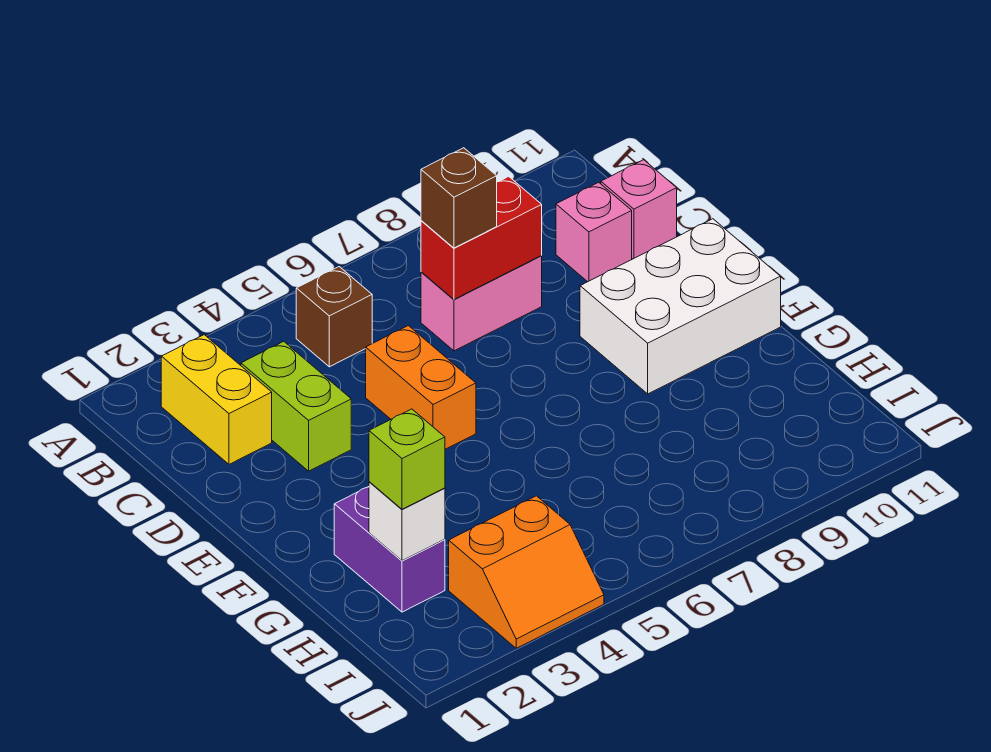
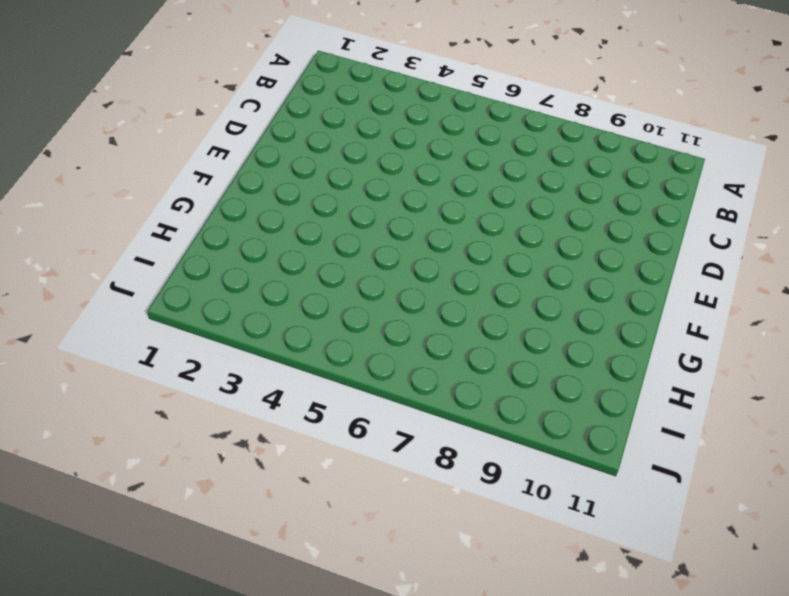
none -> yellow brick B2:C2 level 1
none -> brown brick B5 level 1
none -> lime brick C3:D3 level 1

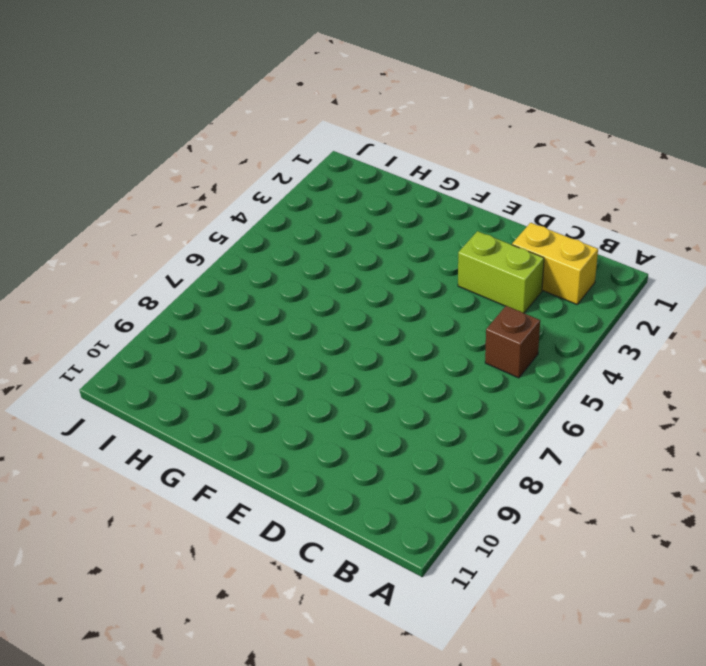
none -> pink brick C7:C8 level 1
none -> pink brick C10 level 1
none -> pink brick C11 level 1

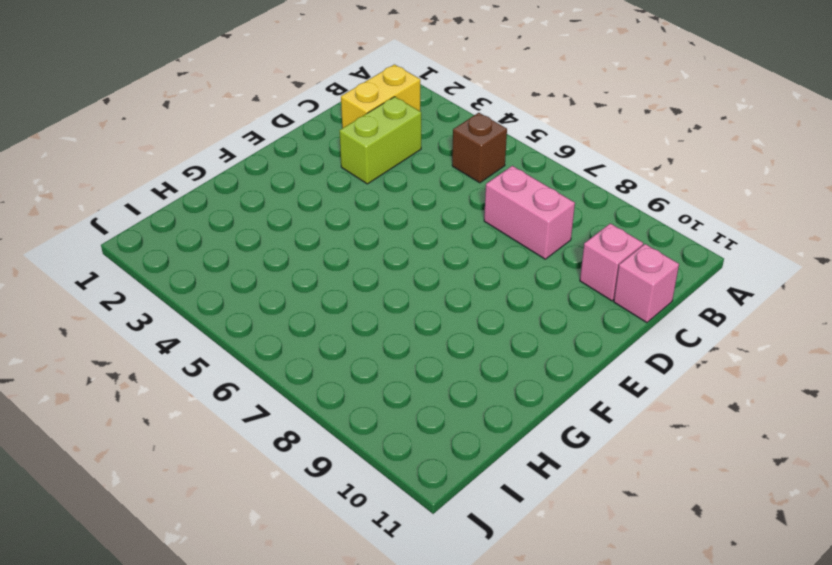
none -> orange brick D5:E5 level 1
none -> white brick E9:F11 level 1
none -> purple brick G2:H2 level 1

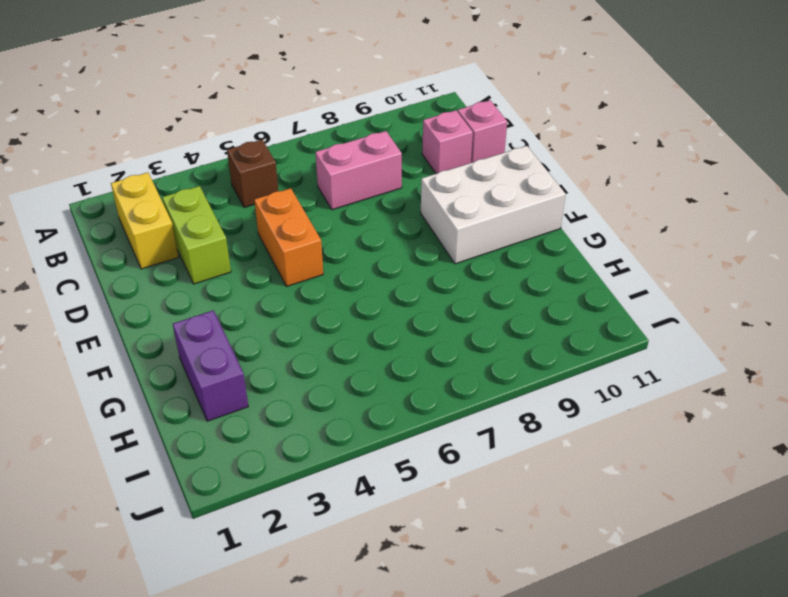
none -> orange slope I3:J4 level 1 top I
none -> red brick C7:C8 level 2
none -> white brick H2 level 2

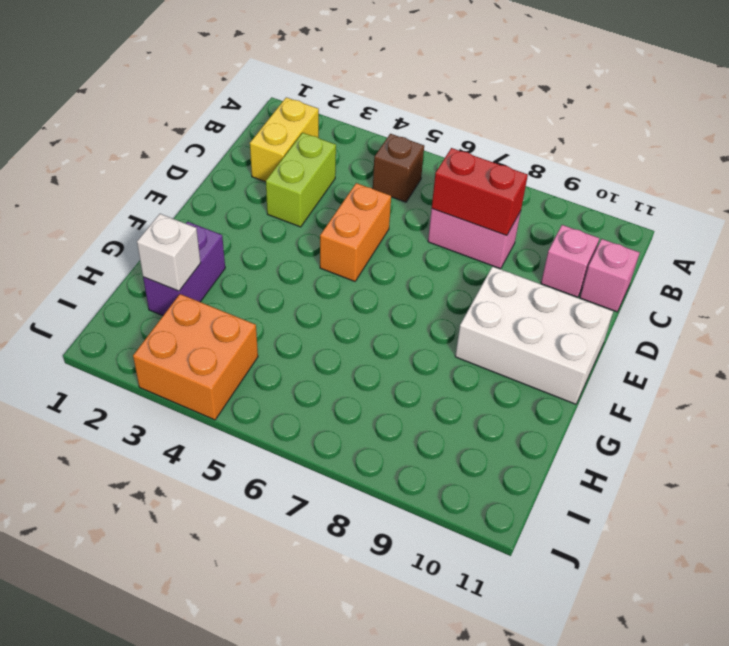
orange brick I3:J4 level 1 -> orange slope I3:J4 level 1 top I
none -> brown brick C7 level 3
none -> lime brick H2 level 3

